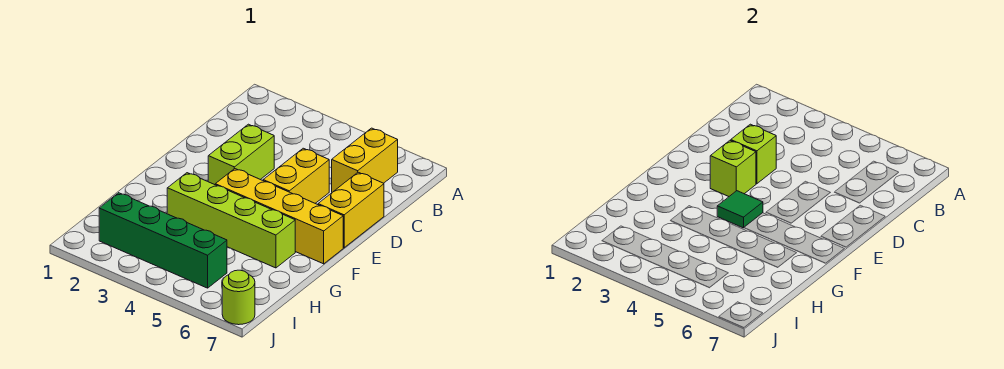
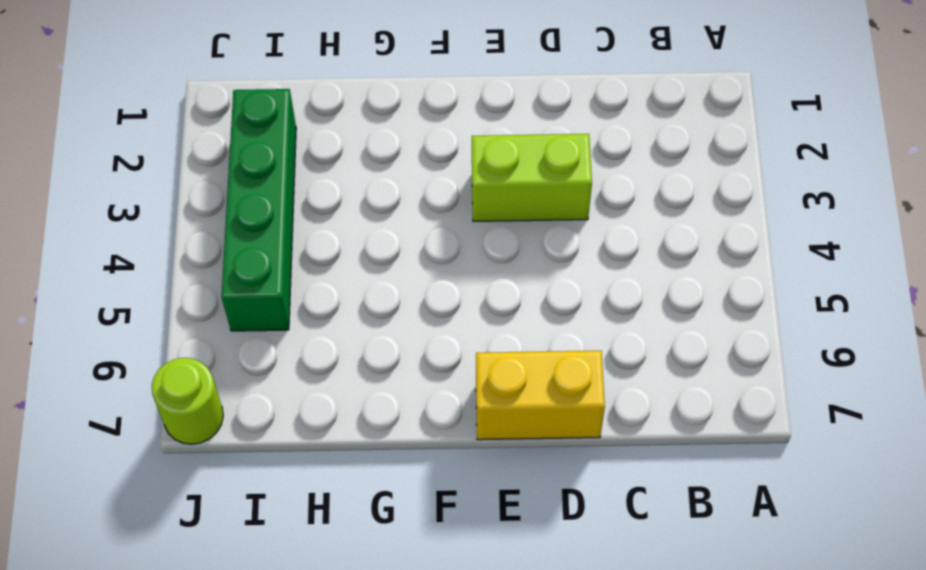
none -> yellow brick B6:C6 level 1
none -> yellow brick D5:E5 level 1

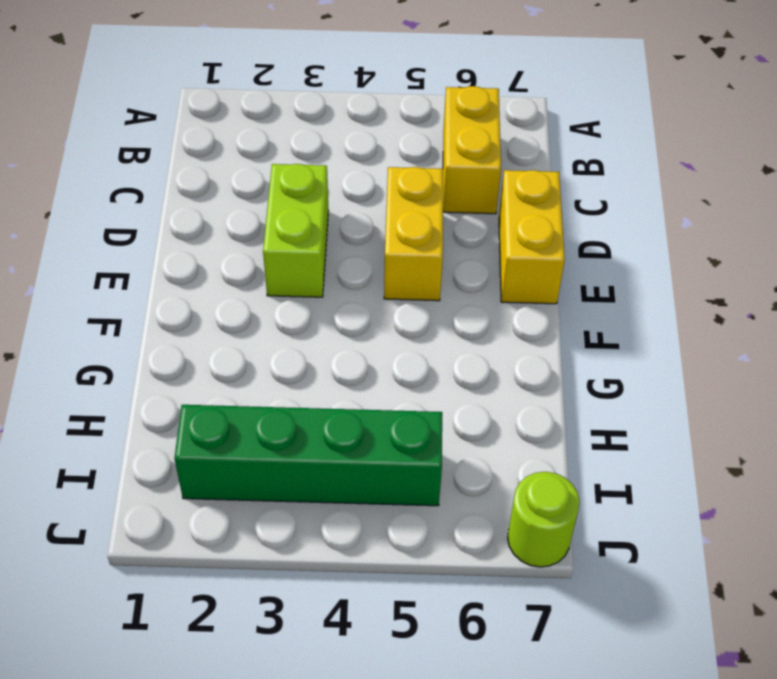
none -> yellow brick F4:F7 level 1
none -> lime brick G3:G6 level 1

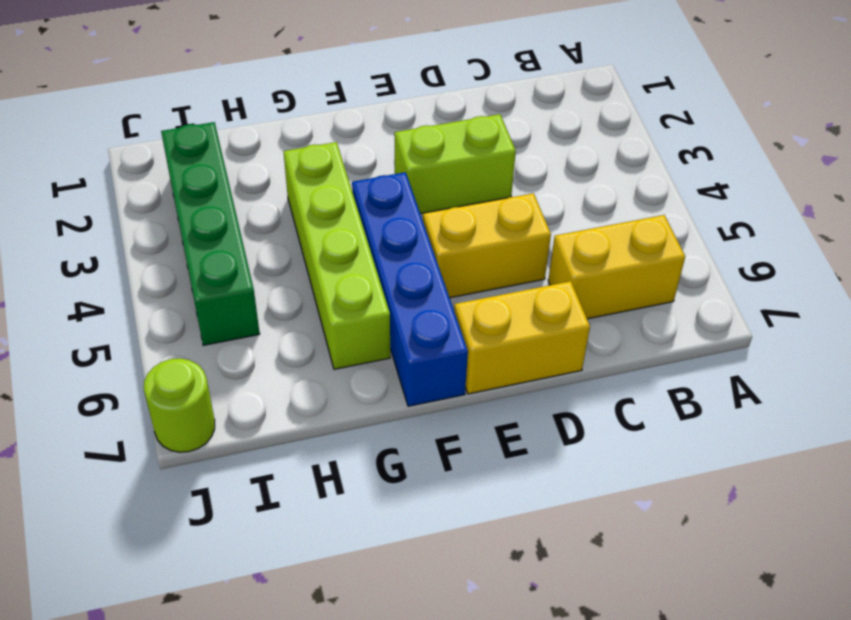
blue brick F4:F7 level 1 -> yellow brick F4:F7 level 1
none -> lime brick D3 level 2
none -> lime brick E3 level 2

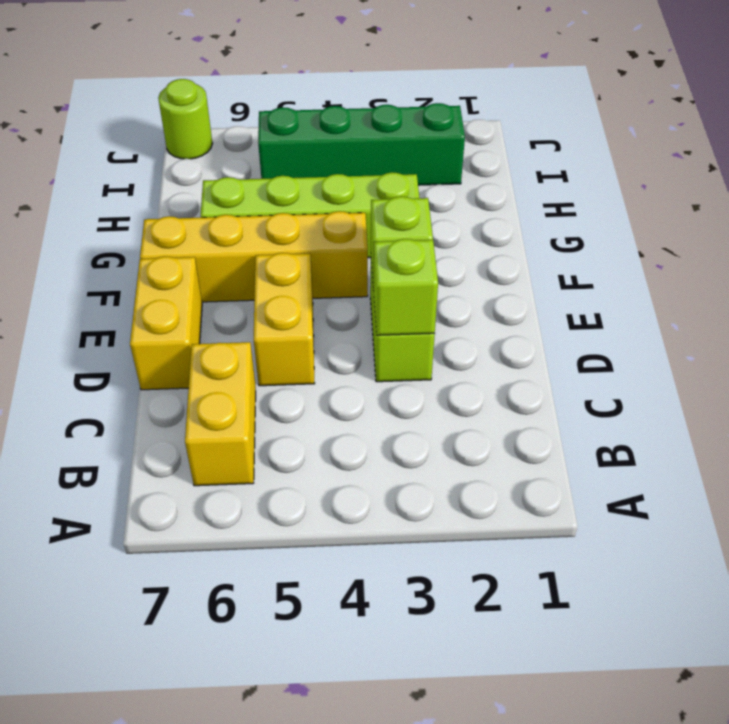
none -> green tile F4 level 2

